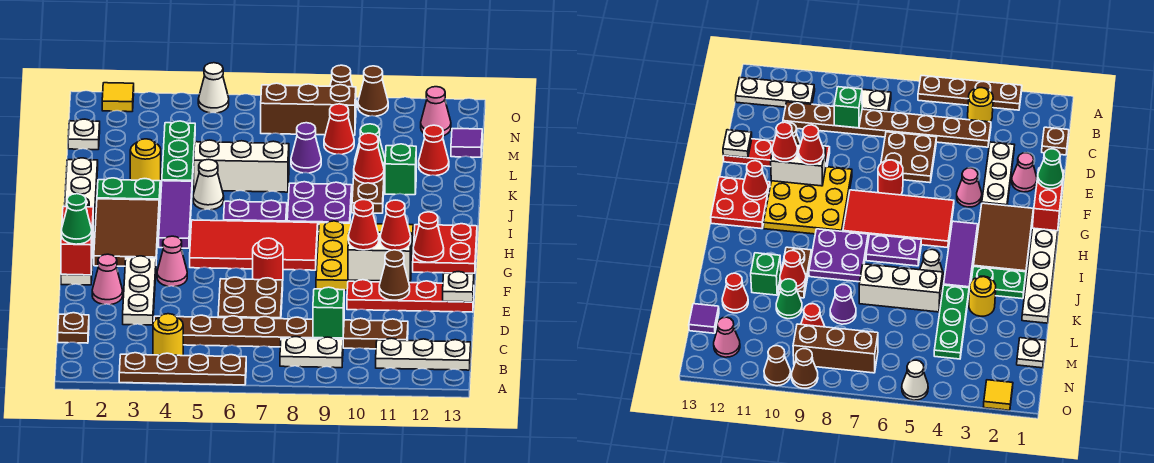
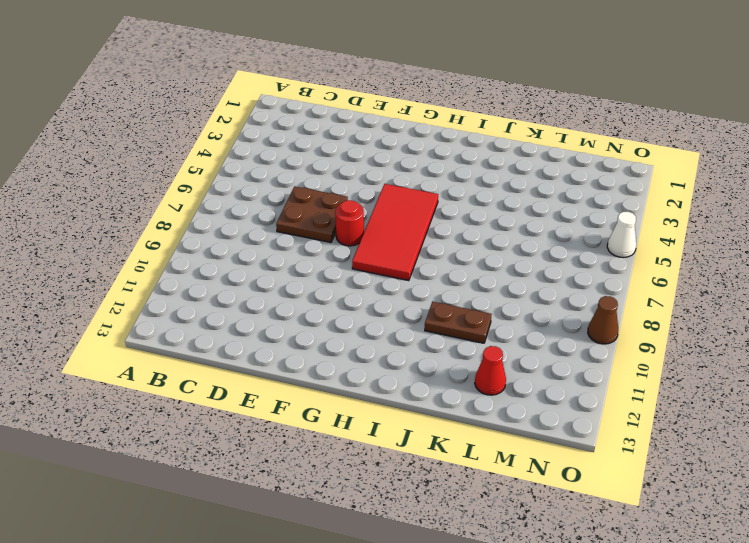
none -> brown plate A3:A6 level 1
none -> yellow round brick B4 level 1
none -> white plate B8:B9 level 1
none -> white plate B11:B13 level 1

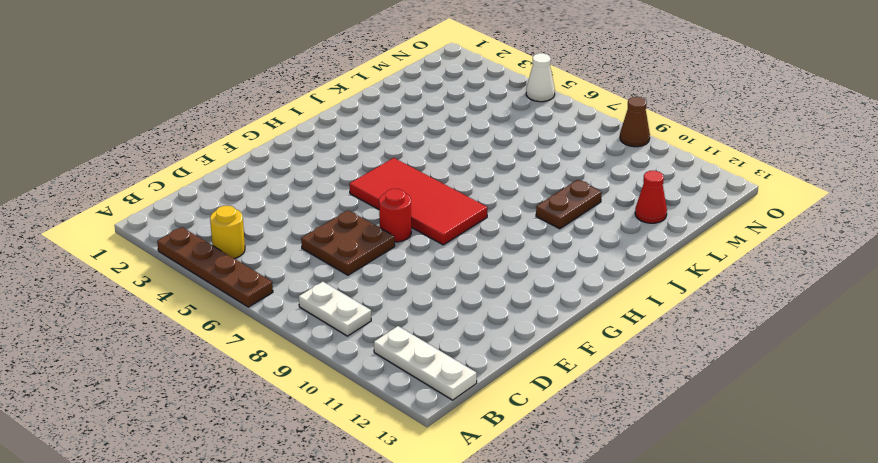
none -> brown plate C1 level 1
none -> brown plate C4:C11 level 1
none -> white plate D3:F3 level 1
none -> pink cone E2 level 1

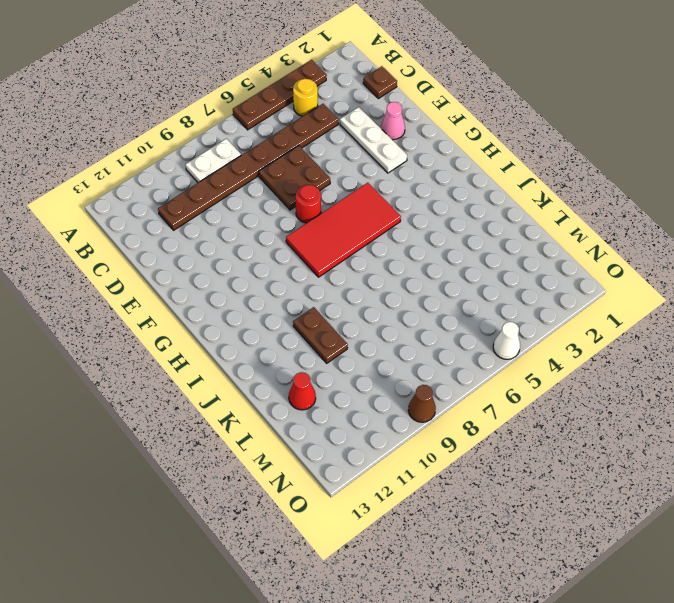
none -> white plate B11:B13 level 1
none -> red plate E10:E13 level 1
none -> white plate F1:K1 level 1
none -> pink cone F4 level 1

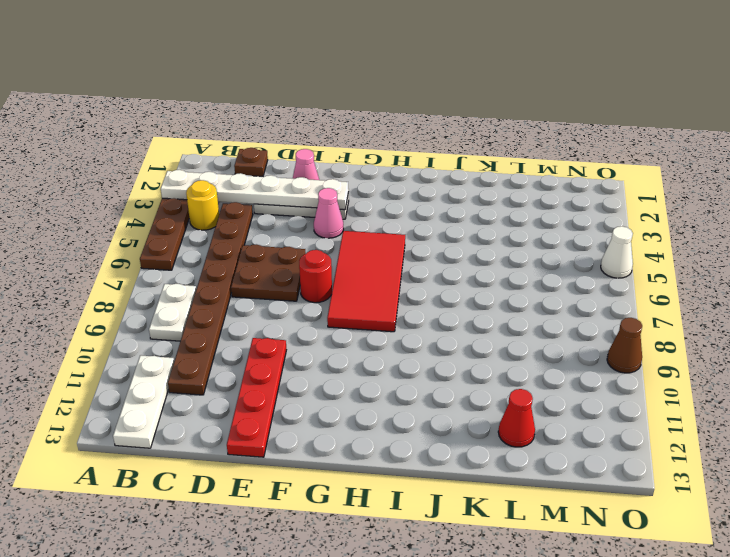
white plate A3:F3 level 2 -> white plate F1:K1 level 1
none -> yellow plate F9:H11 level 1
none -> brown tile G2:I3 level 1
none -> red plate G12:H13 level 1
none -> purple tile H4:J4 level 1

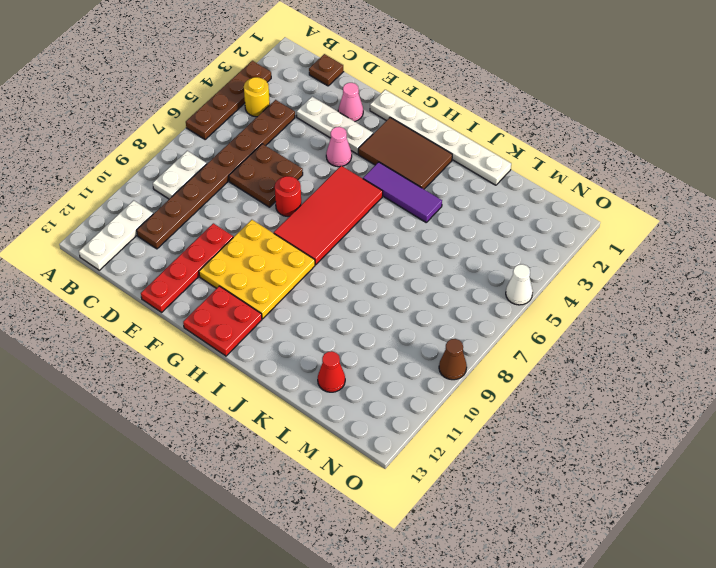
none -> purple plate I6:I7 level 1
none -> purple plate I8:J9 level 1
none -> green plate J2:J3 level 1
none -> white cone J5 level 1

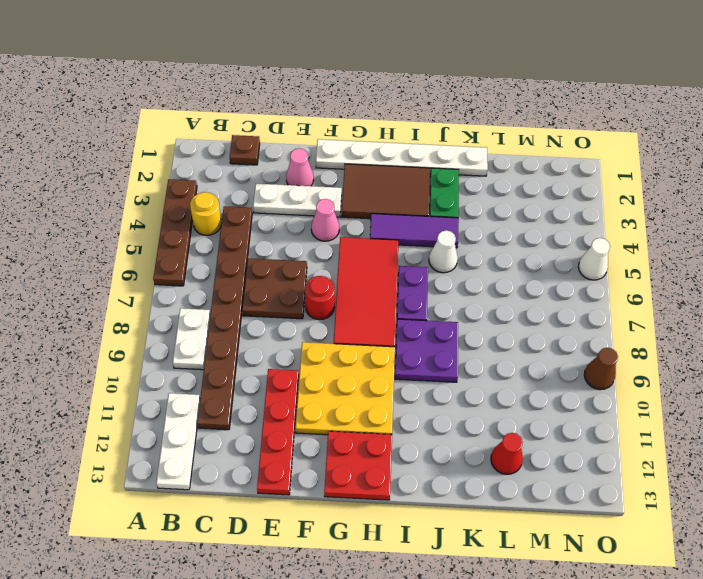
none -> brown plate J10:K10 level 1
none -> yellow round brick K3 level 1
none -> green plate K4:M4 level 1
none -> white brick K5:K7 level 1

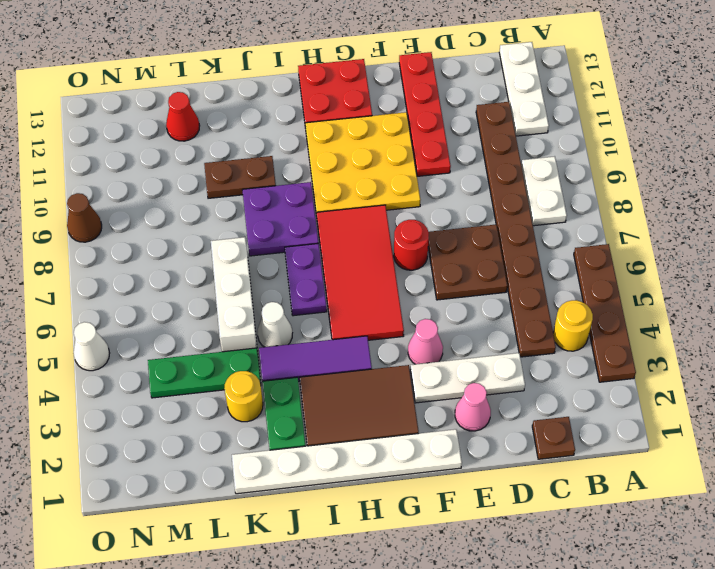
none -> green brick K11 level 1
none -> purple cone L8 level 1
none -> green cone L10 level 1
none -> white plate M1 level 1

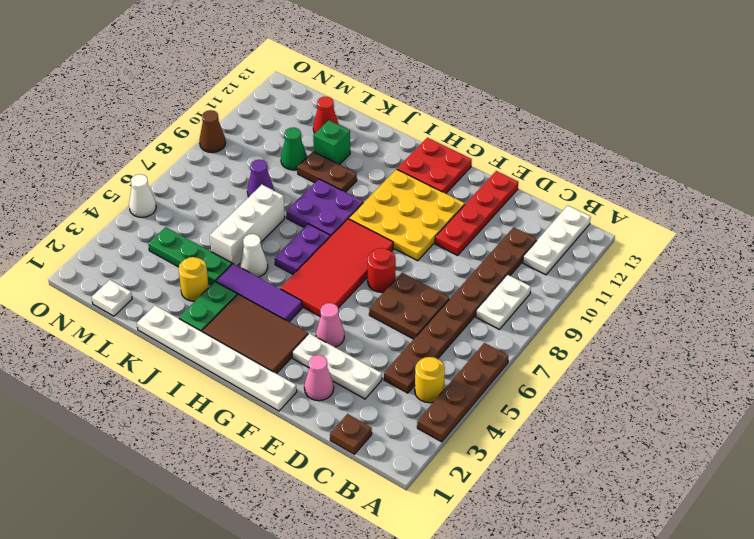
none -> red cone M9 level 1
none -> purple tile M13 level 1
none -> brown brick N7:N9 level 1
none -> pink cone N12 level 1

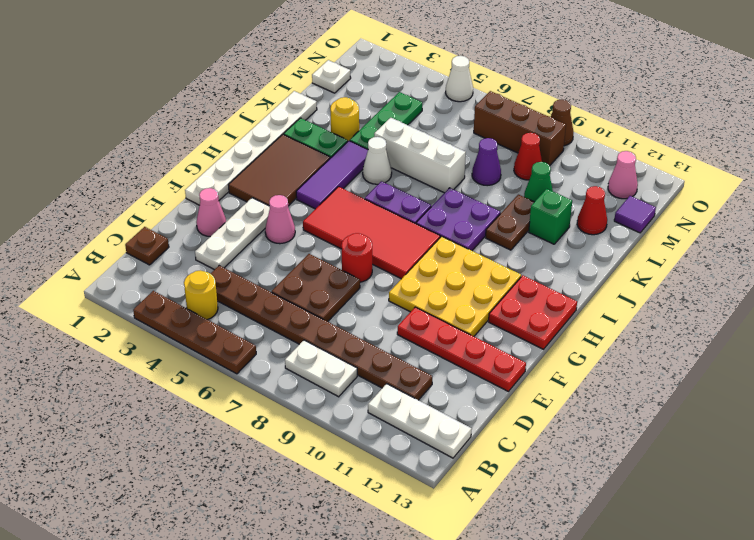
none -> yellow tile O2 level 1
none -> brown cone O10 level 1
none -> green brick C9 level 2
none -> brown cone E11 level 2

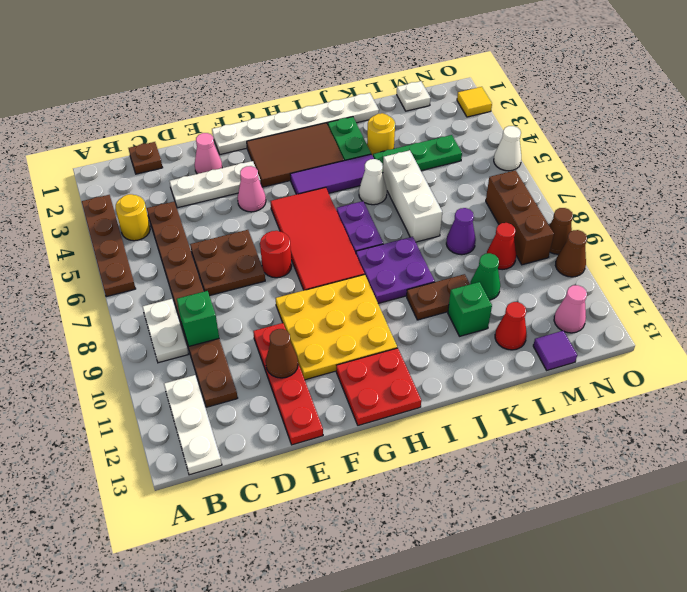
none -> white plate E13 level 2
none -> red brick F1:G1 level 2
none -> white brick F10:F11 level 2
none -> red cone G12 level 2

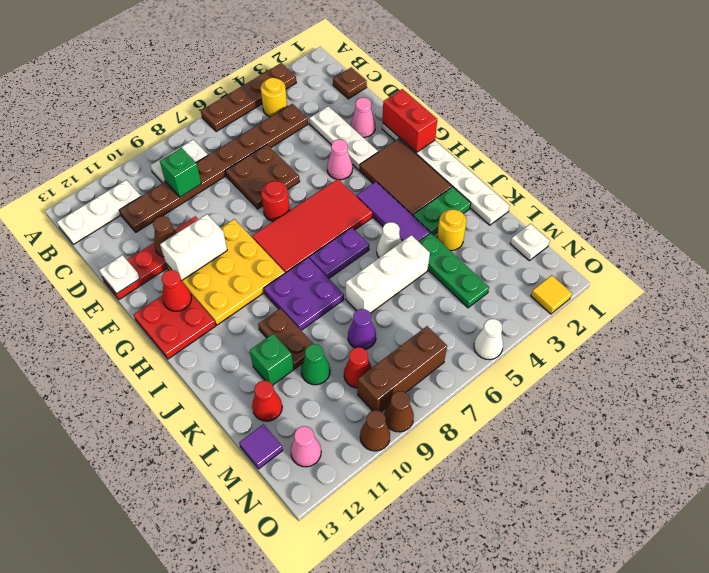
none -> red cone K10 level 2
none -> green cone F1 level 3
none -> red cone F10 level 3
none -> red cone F11 level 3

